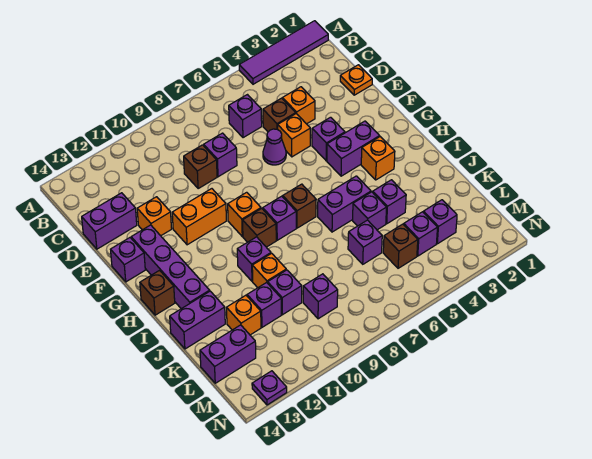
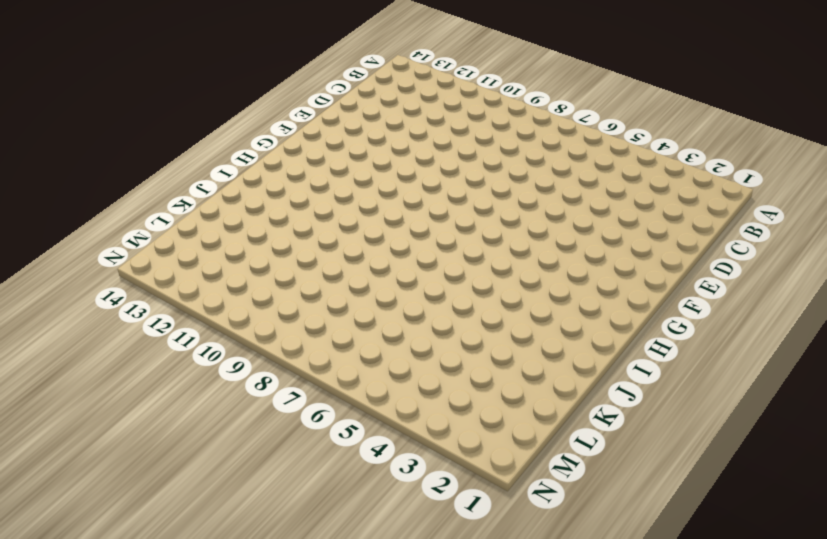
none -> purple tile A1:A4 level 1
none -> purple brick C6 level 1
none -> orange plate D1 level 1
none -> orange brick D4 level 1

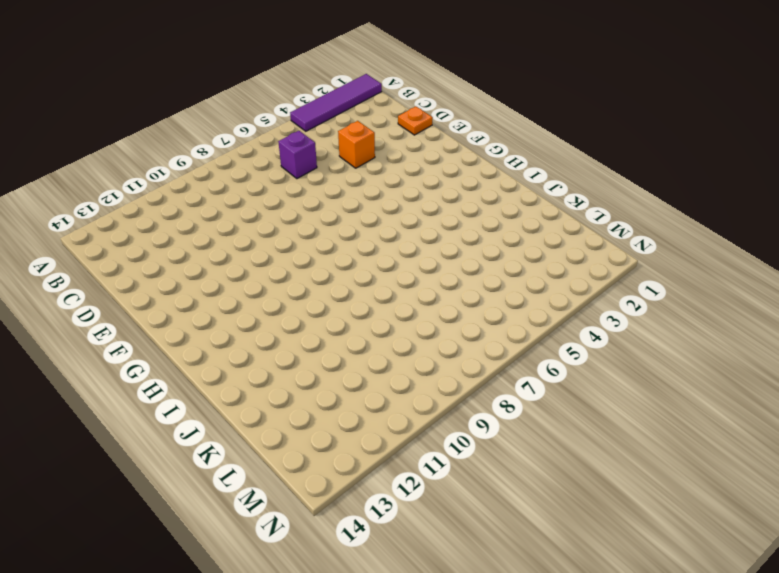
none -> brown brick D5 level 1
none -> purple brick D8 level 1
none -> brown brick D9 level 1
none -> purple brick D13:D14 level 1

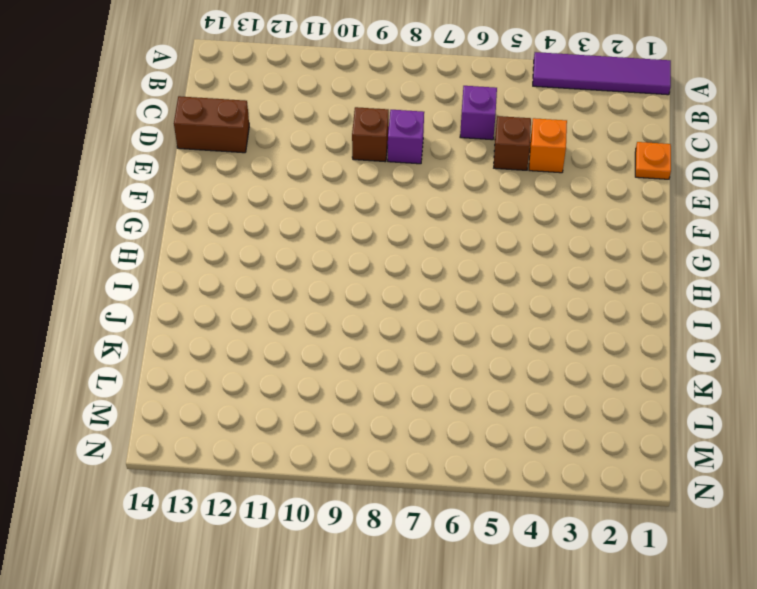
brown brick D13:D14 level 1 -> purple brick D13:D14 level 1
none -> orange brick E5 level 1
none -> purple cone E6 level 1
none -> orange brick E12 level 1
none -> purple brick F4 level 1

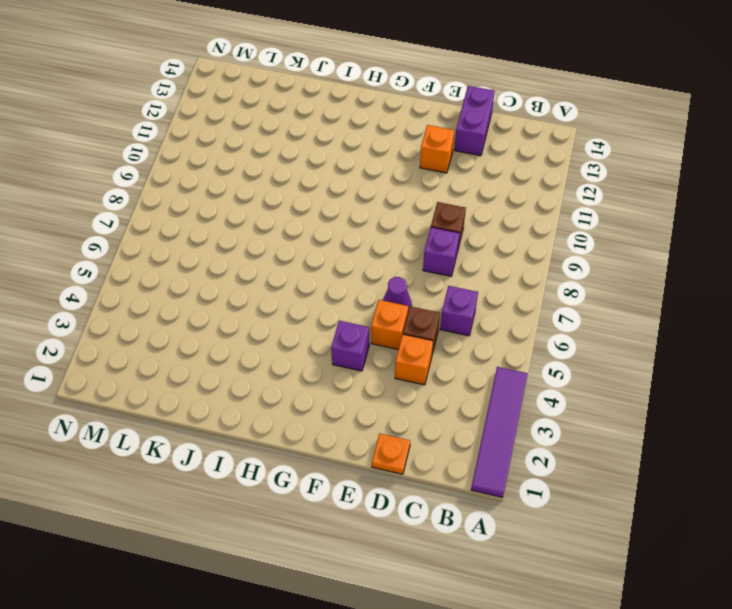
none -> orange brick F10:F11 level 1
none -> purple brick F13:I13 level 1
none -> purple brick F14 level 1
none -> purple brick G3:G4 level 1

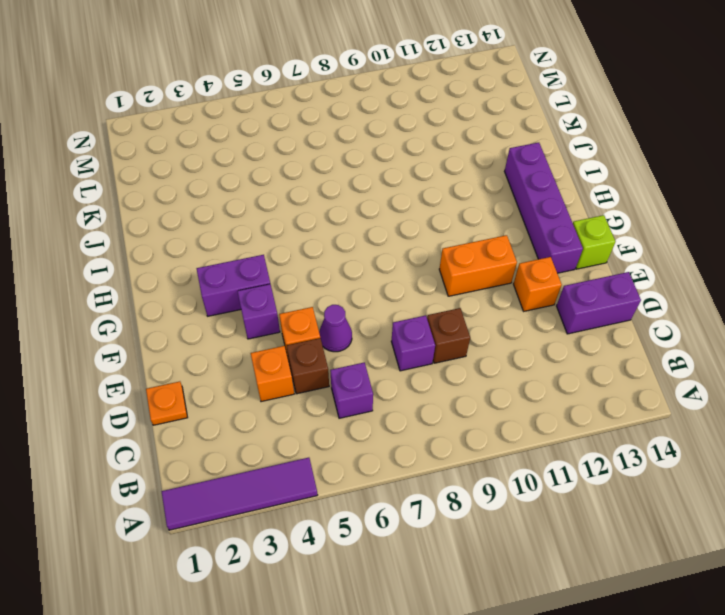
lime brick F14 level 1 -> purple brick F14 level 1
none -> orange brick G9 level 1
none -> orange brick H3 level 1
none -> brown brick H7 level 1
none -> purple brick H8 level 1

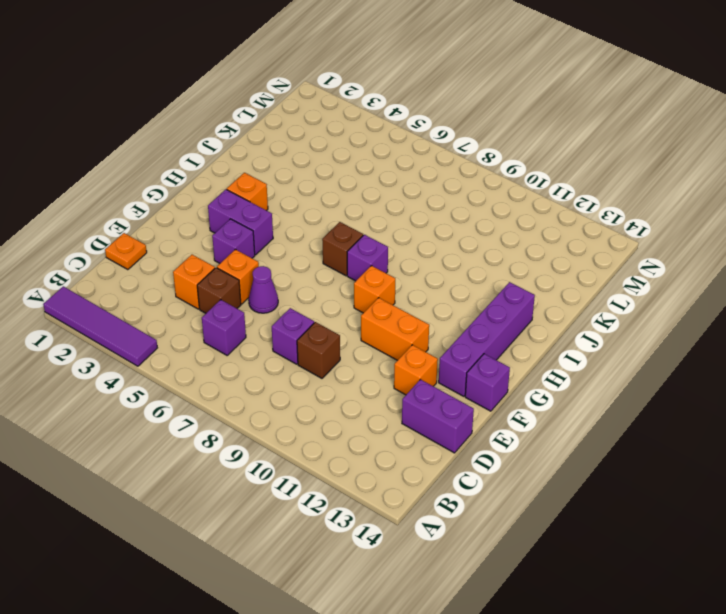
none -> brown brick H9 level 1
none -> brown brick H14 level 1
none -> purple brick I5:I6 level 1
none -> purple brick I10 level 1

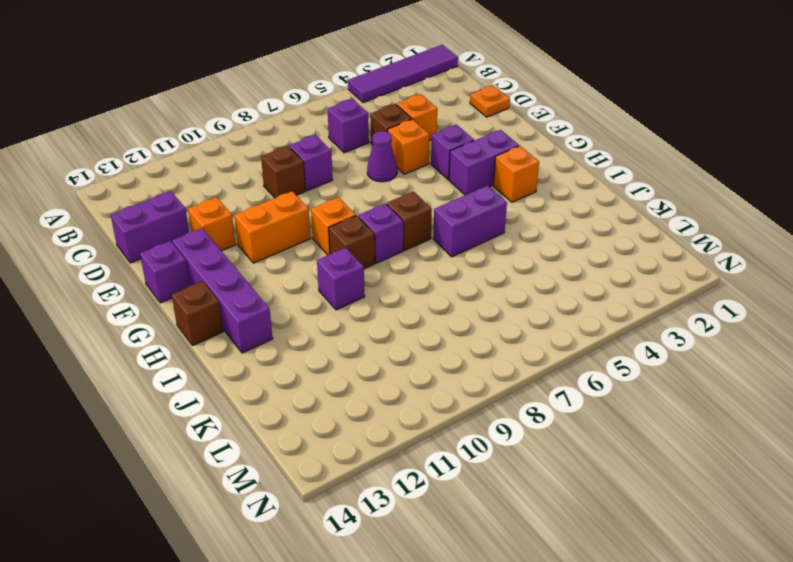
none -> purple brick J4 level 1
none -> purple brick J5 level 1
none -> orange brick J10 level 1
none -> purple brick J13:J14 level 1

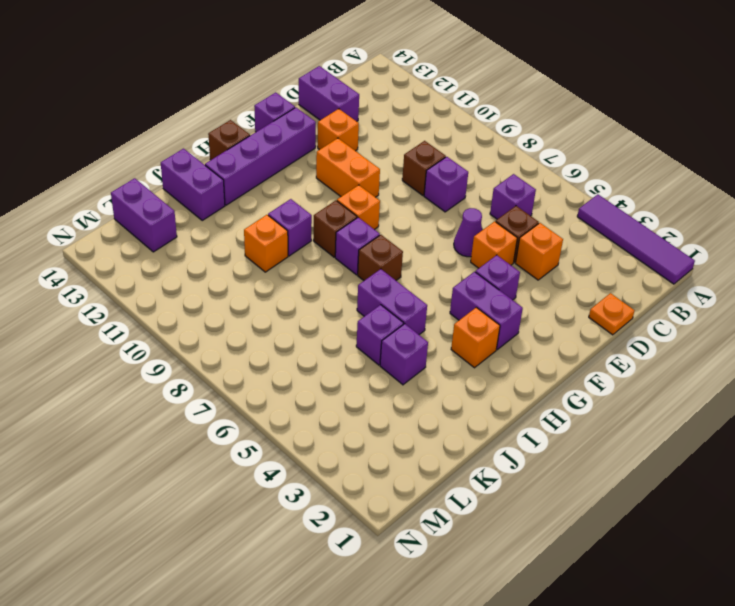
none -> purple brick K6 level 1
none -> purple brick K10 level 1
none -> purple brick K11 level 1
none -> orange brick K12 level 1

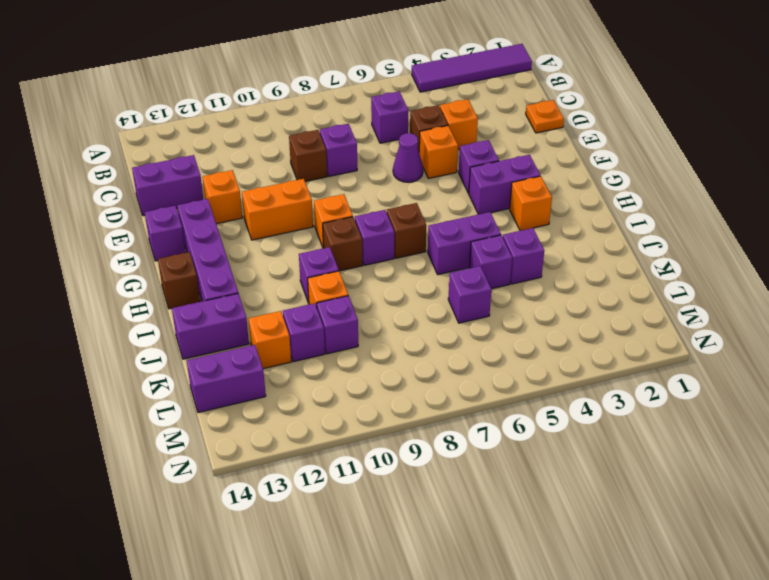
none -> purple brick L3 level 1
none -> purple brick L4 level 1
none -> brown brick L5 level 1
none -> purple brick L9 level 1

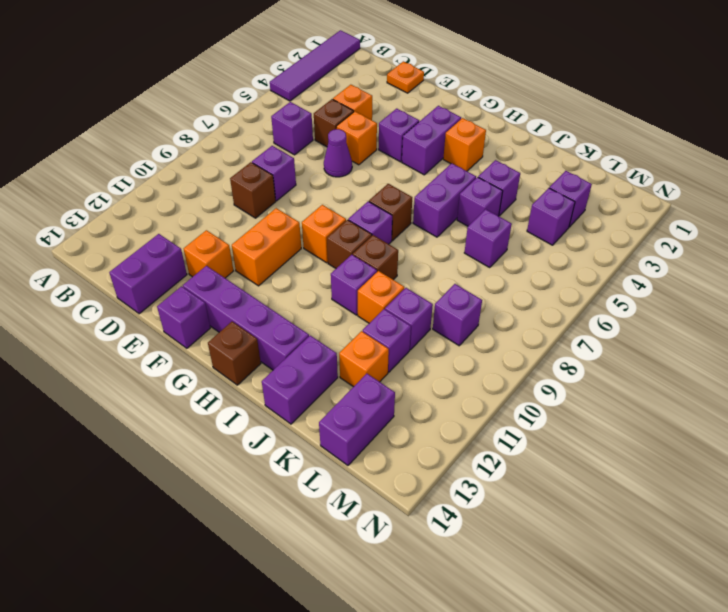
brown brick I9 level 1 -> brown brick L5 level 1
none -> purple plate N13 level 1

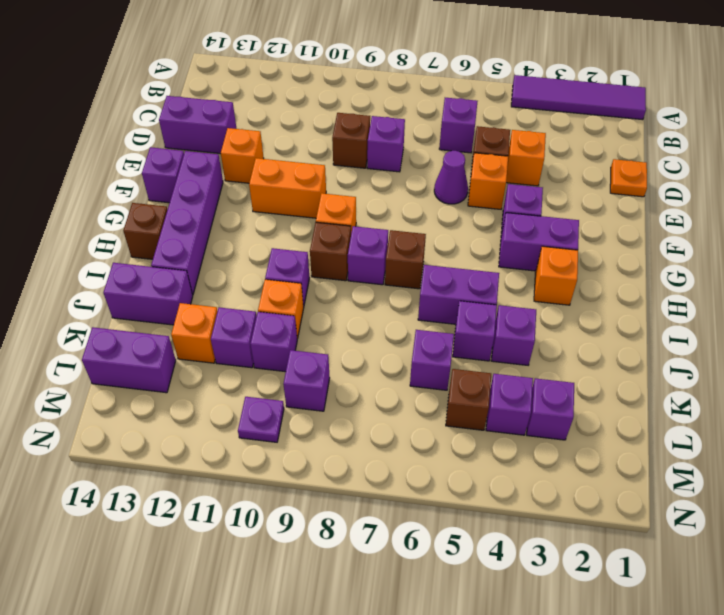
purple plate M10 level 1 -> purple plate N13 level 1

